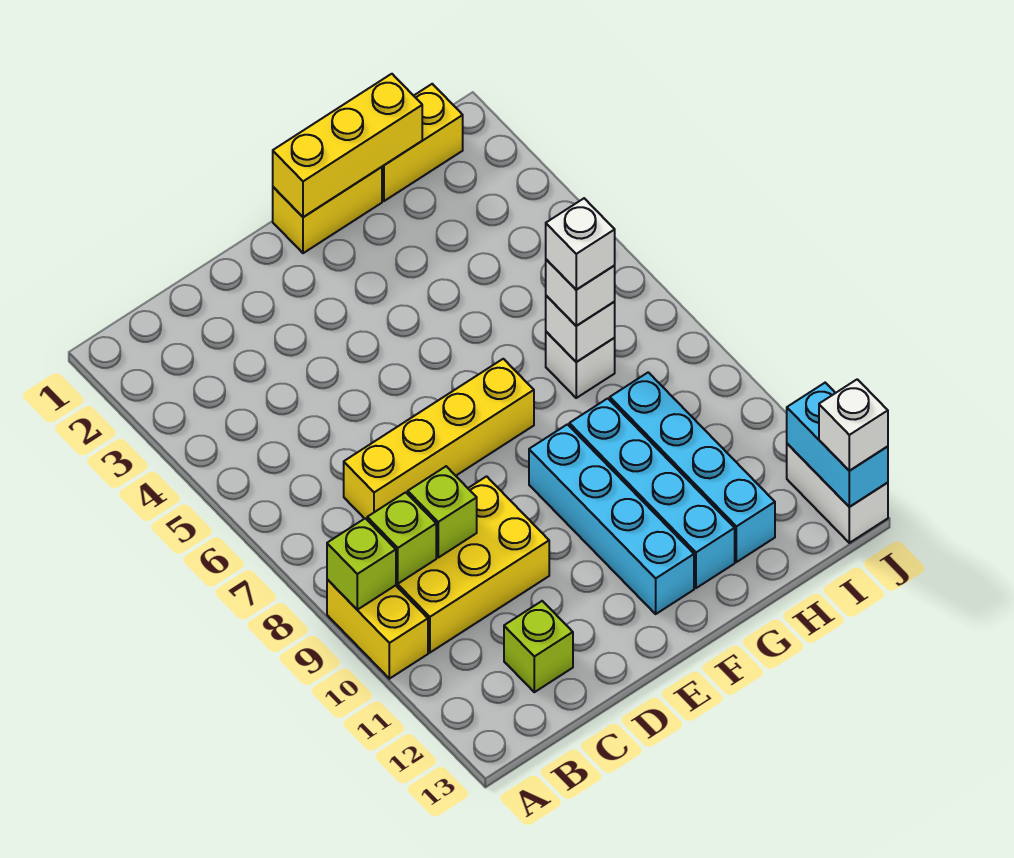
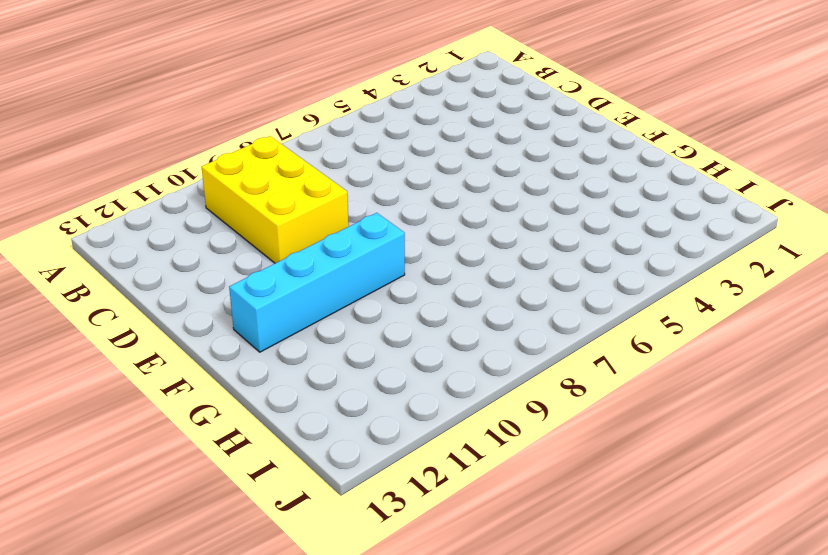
none -> yellow brick A9:A10 level 1
none -> yellow brick C7:F7 level 1
none -> lime brick C12 level 1

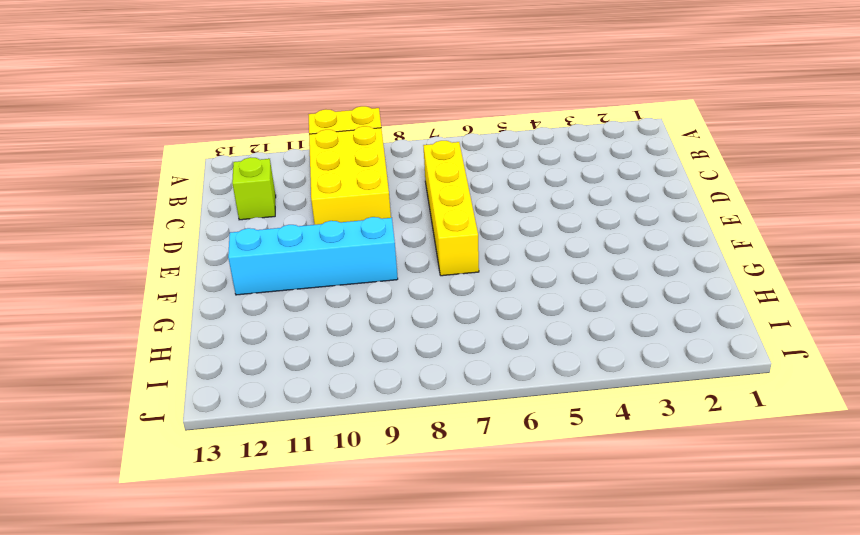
none -> yellow brick F1:G1 level 1
none -> cyan brick G9:G12 level 1
none -> yellow brick H1:I1 level 1

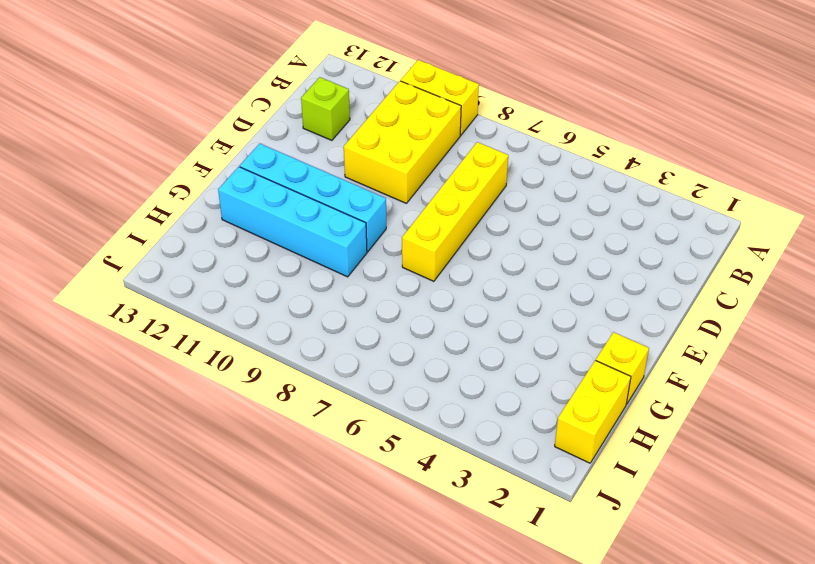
yellow brick G1 level 1 -> yellow brick F1:G1 level 1
none -> white brick H7 level 1
none -> cyan brick H9:H12 level 1
none -> white brick J12:J13 level 1

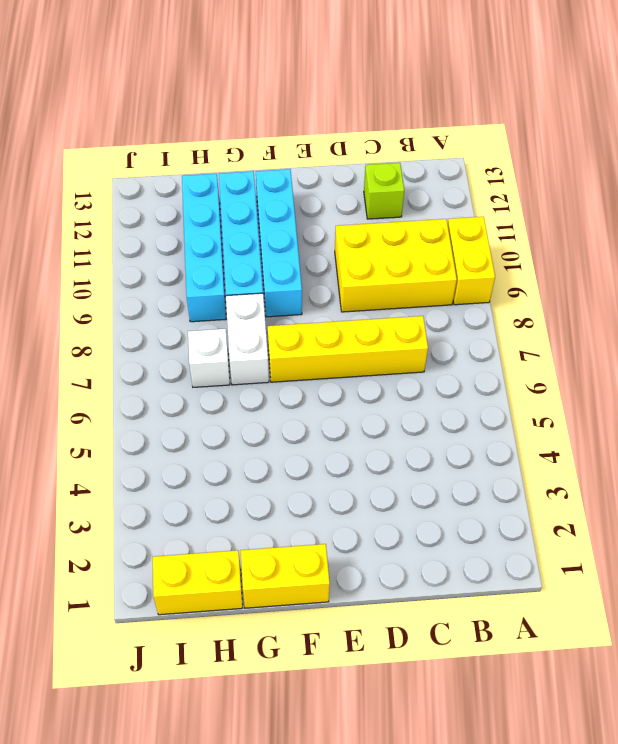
white brick G7:G8 level 1 -> white brick J12:J13 level 1
none -> lime brick A9 level 2
none -> lime brick B9 level 2
none -> lime brick C9 level 2

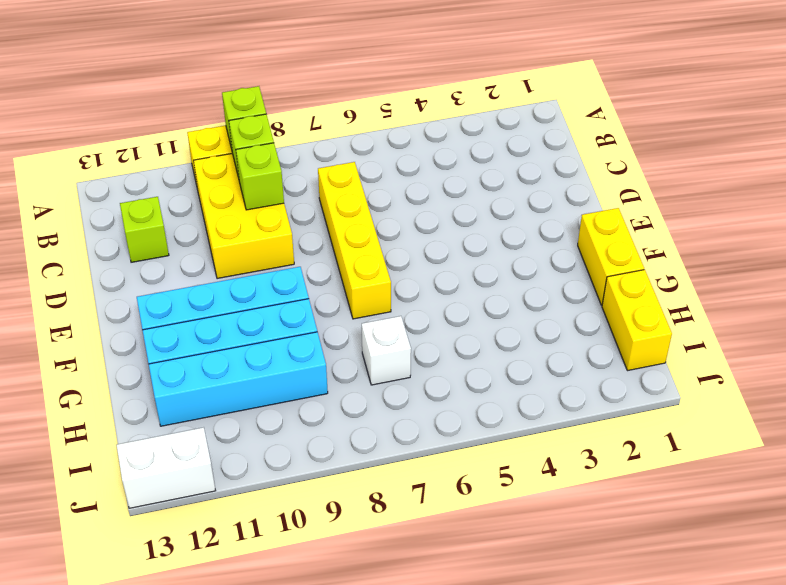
none -> yellow brick F1:H1 level 2
none -> white brick H7 level 2
none -> cyan brick J12:J13 level 2

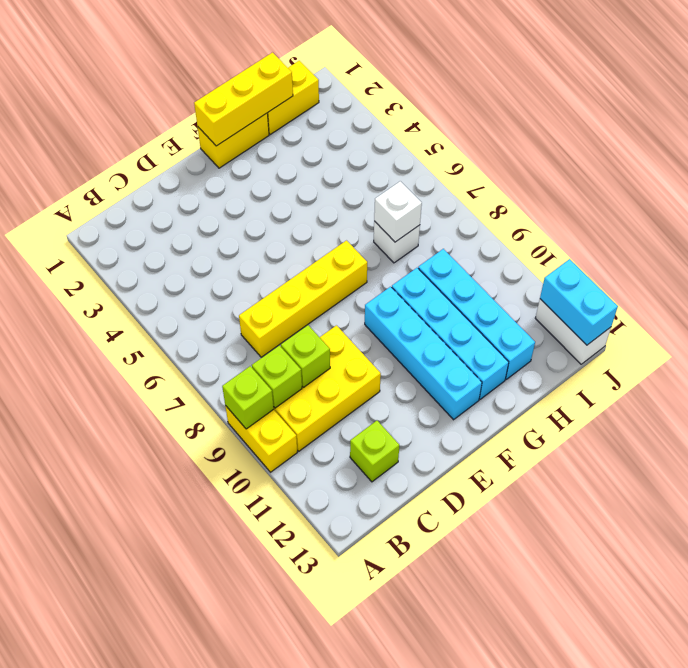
none -> white brick H7 level 3
none -> white brick J13 level 3
none -> white brick H7 level 4

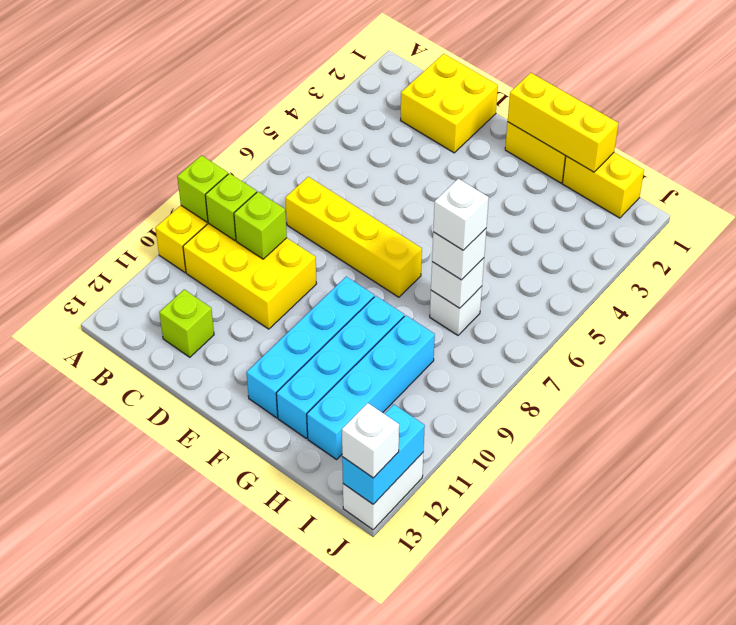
yellow brick C1:D2 level 1 -> none

